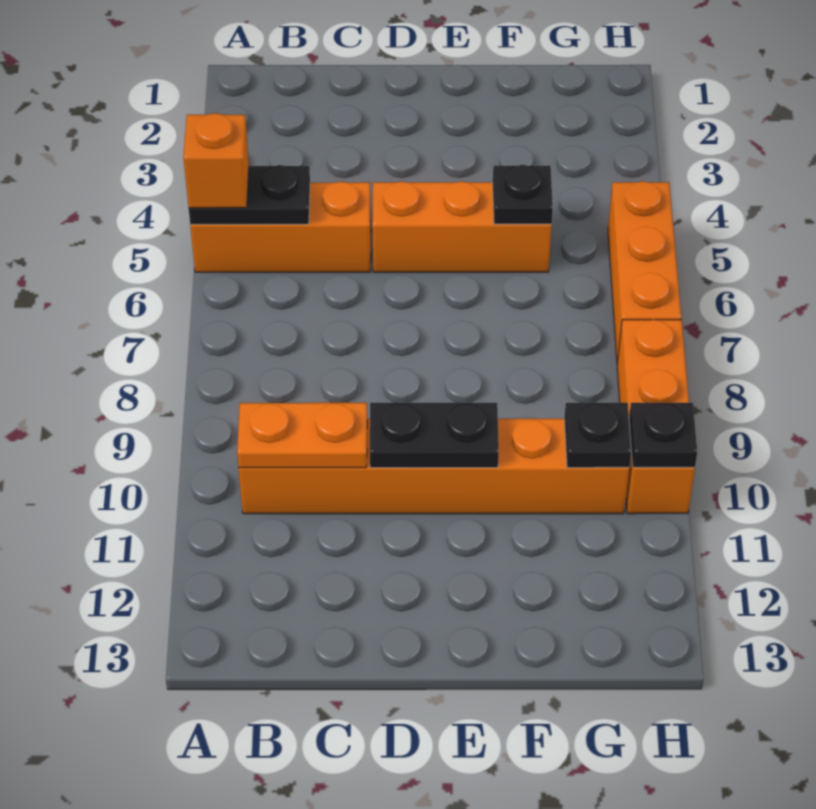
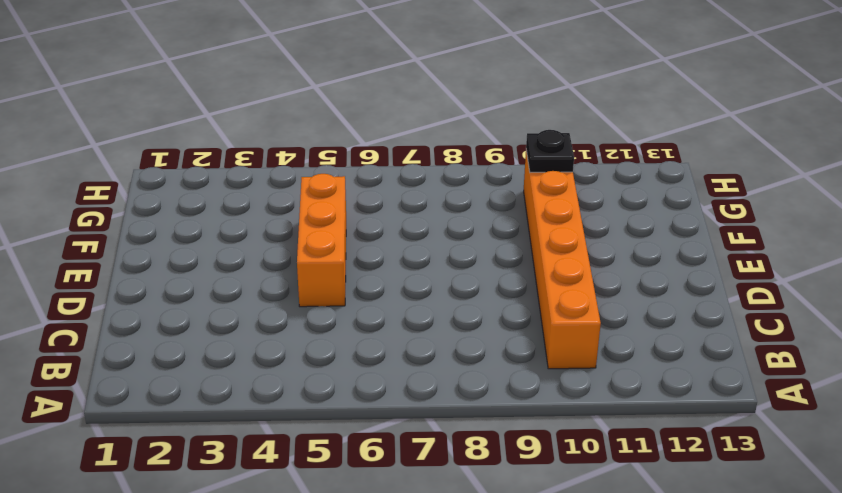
none -> orange brick A5:C5 level 1
none -> orange brick H5:H7 level 1
none -> orange brick H8:H10 level 1

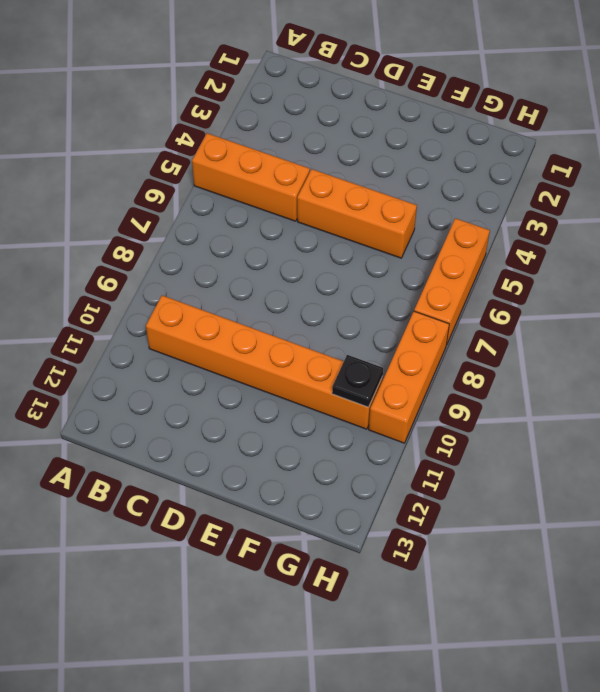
none -> black plate A5:B5 level 2
none -> orange plate B10:C10 level 2
none -> black plate D10:E10 level 2

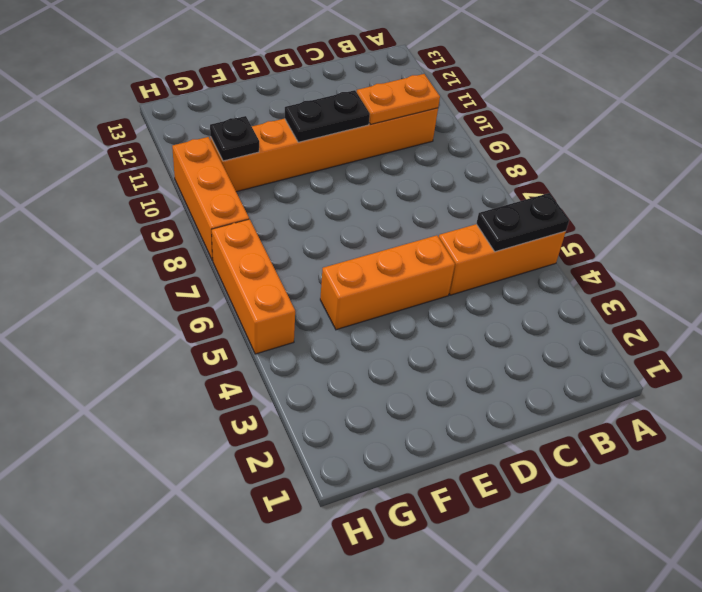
none -> black plate F5 level 2
none -> black plate H10 level 2
none -> orange brick A5 level 3

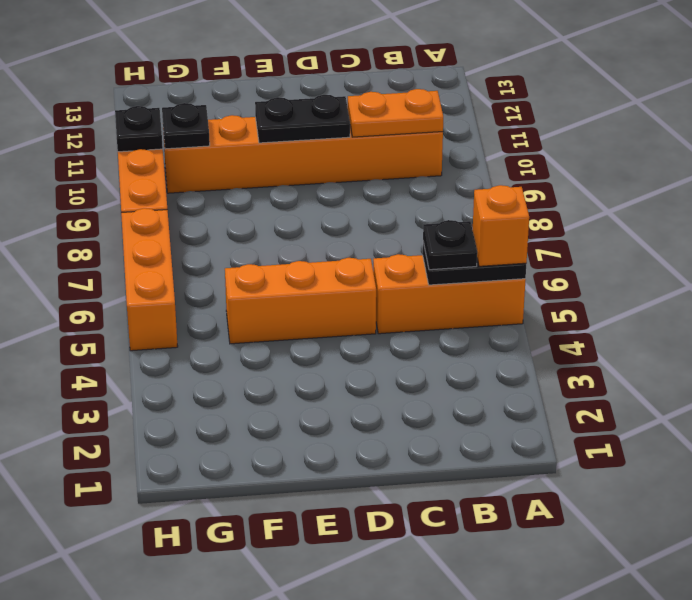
black plate B5 level 3 -> black plate F5 level 2

